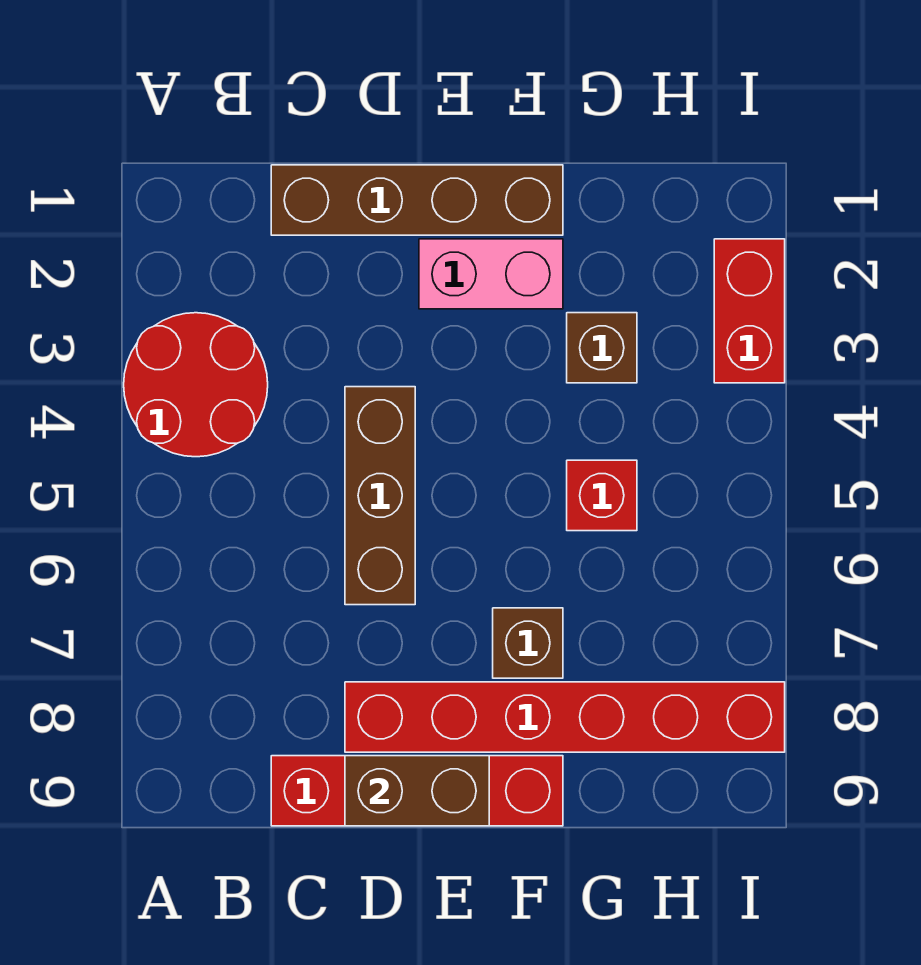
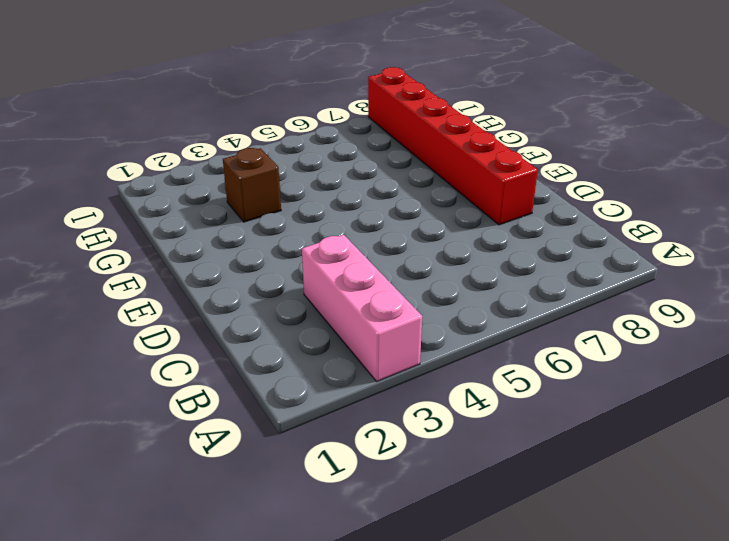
pink brick A3:C3 level 1 -> red round brick A3:B4 level 1
none -> brown brick C1:F1 level 1
none -> red brick C9:F9 level 1

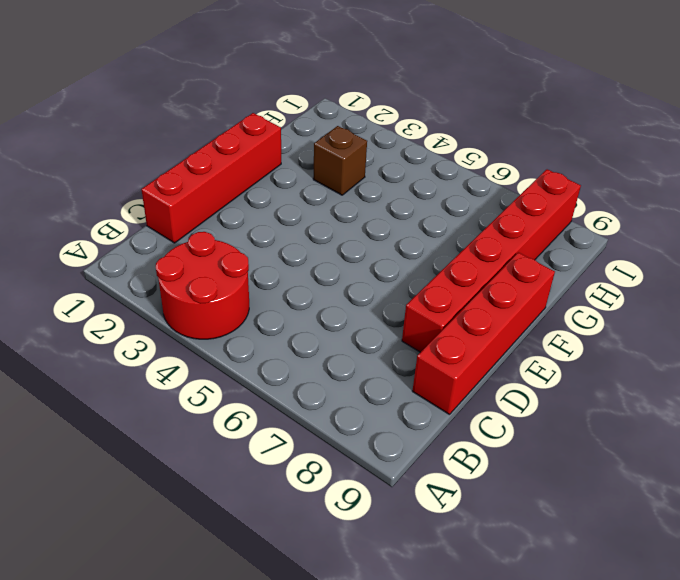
red brick C1:F1 level 1 -> brown brick C1:F1 level 1
none -> brown brick D4:D6 level 1
none -> pink brick E2:F2 level 1

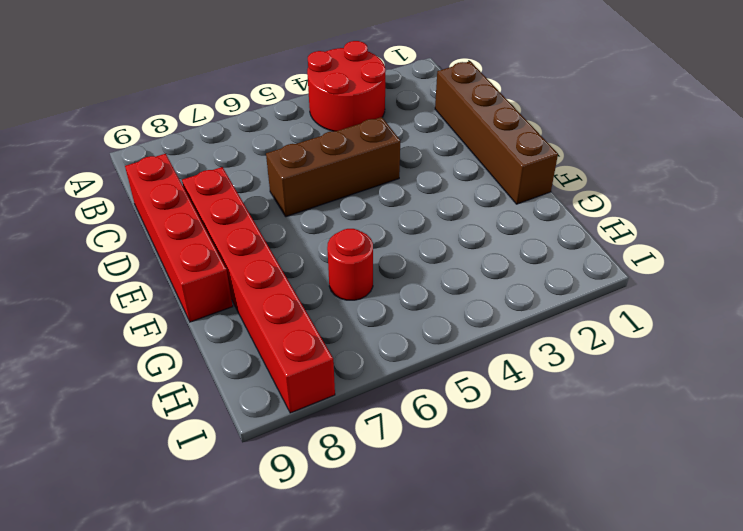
red round brick G6 level 1 -> none
none -> pink brick E2:F2 level 1
none -> brown brick F7 level 1

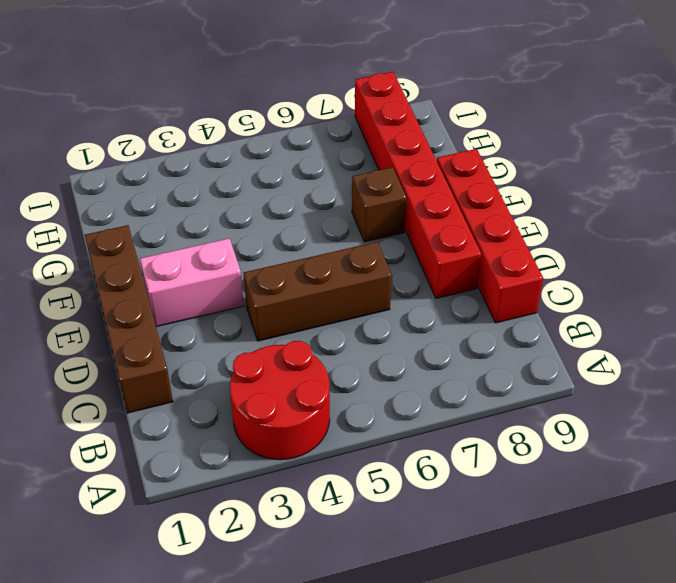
pink brick E2:E3 level 1 -> pink brick E2:F2 level 1
none -> brown brick G3 level 1
none -> red brick G5 level 1

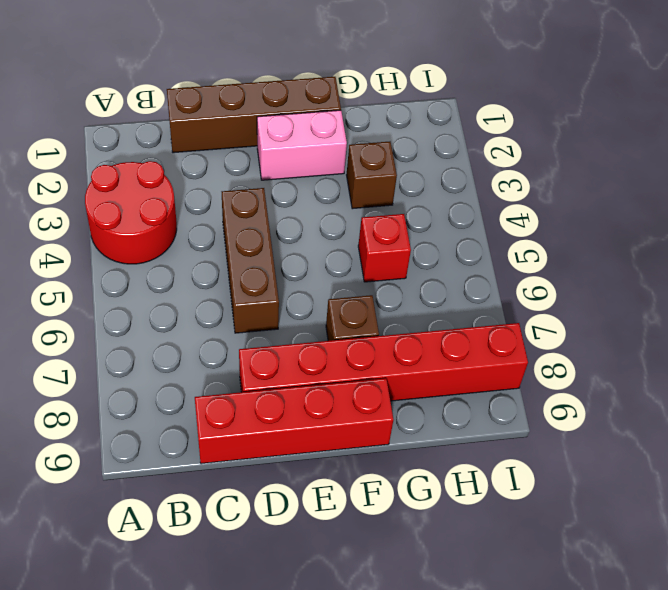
none -> red brick I2:I3 level 1
none -> brown brick D9:E9 level 2

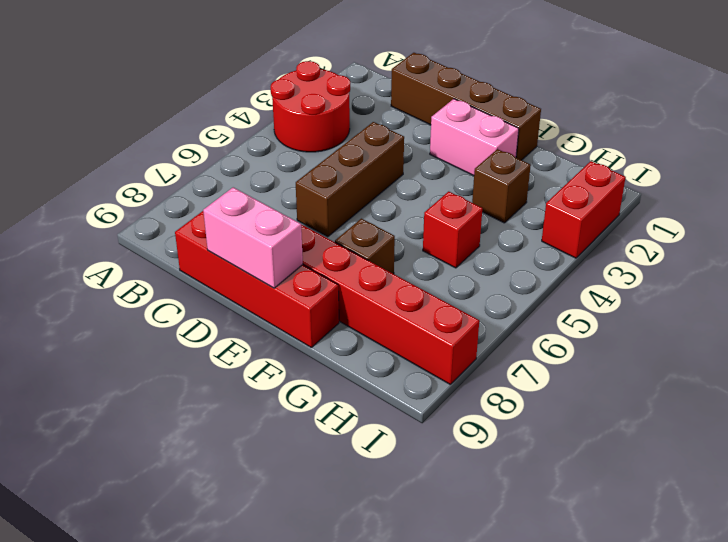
pink brick D9:E9 level 2 -> brown brick D9:E9 level 2

